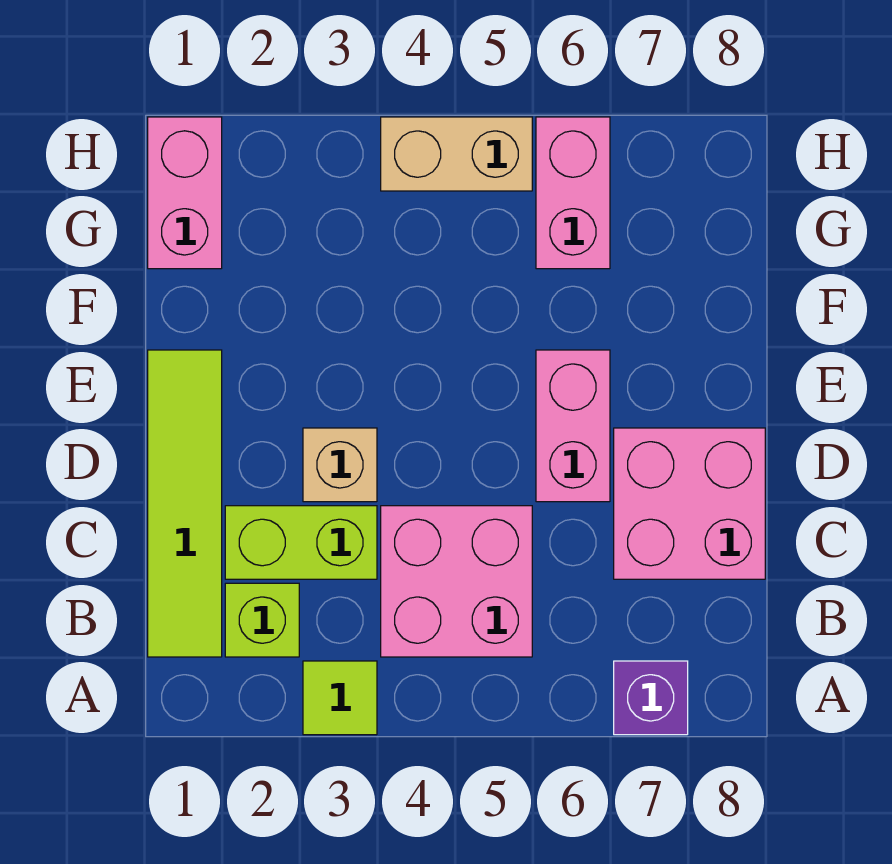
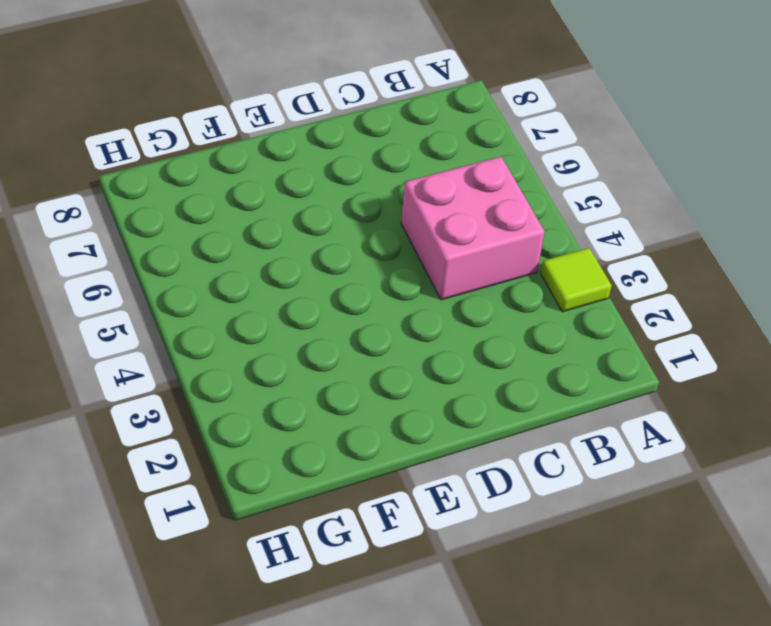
none -> purple brick A7 level 1
none -> lime tile B1:E1 level 1
none -> lime brick B2 level 1

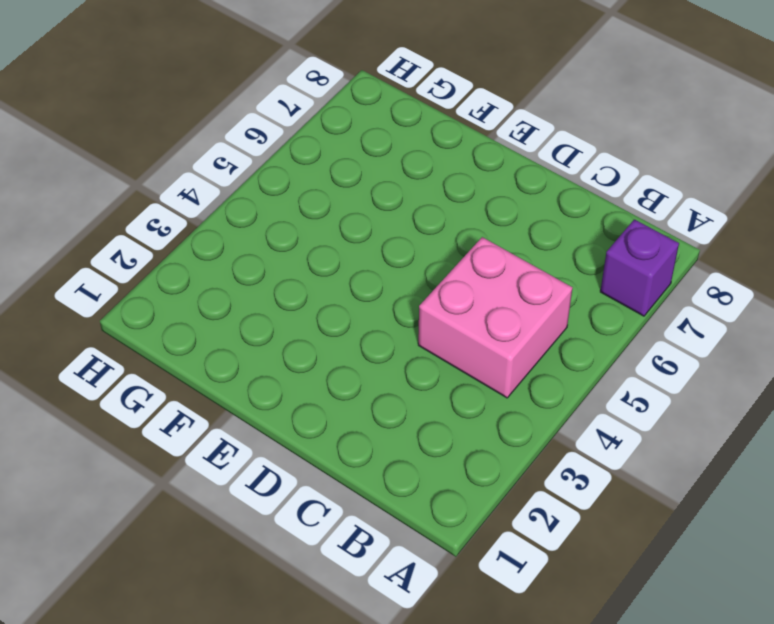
none -> lime tile A3 level 1
none -> lime tile B1:E1 level 1
none -> lime brick B2 level 1

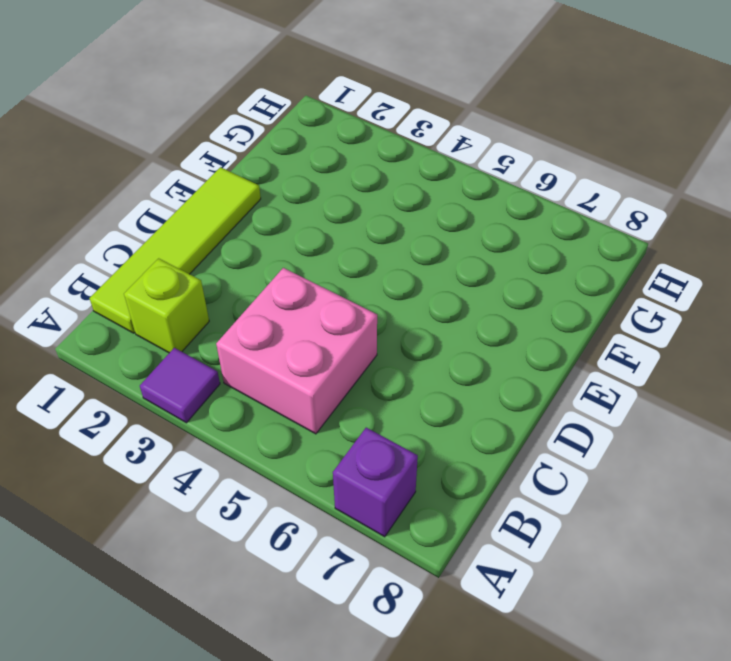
purple tile A3 level 1 -> lime tile A3 level 1
none -> lime brick C2:C3 level 1
none -> pink brick C7:D8 level 1
none -> tan brick D3 level 1

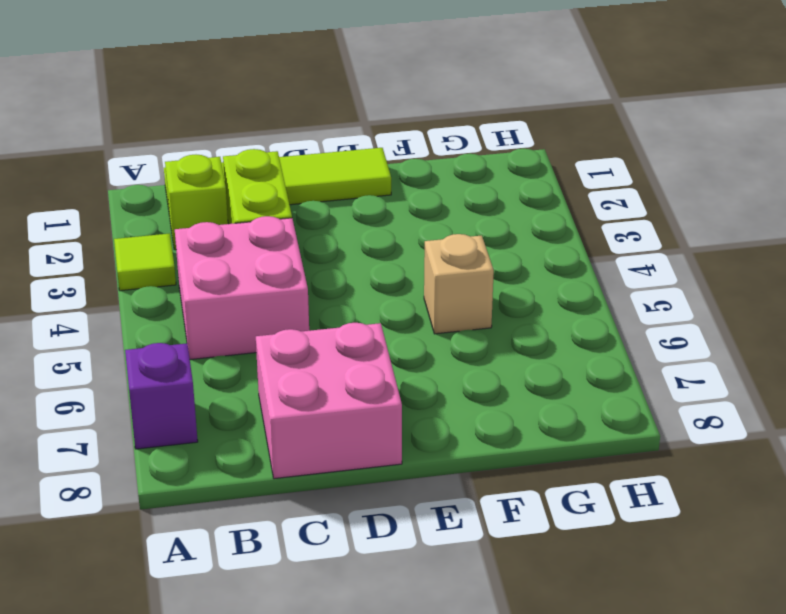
tan brick F5 level 1 -> tan brick D3 level 1
none -> pink brick D6:E6 level 1
none -> pink brick G1:H1 level 1
none -> pink brick G6:H6 level 1

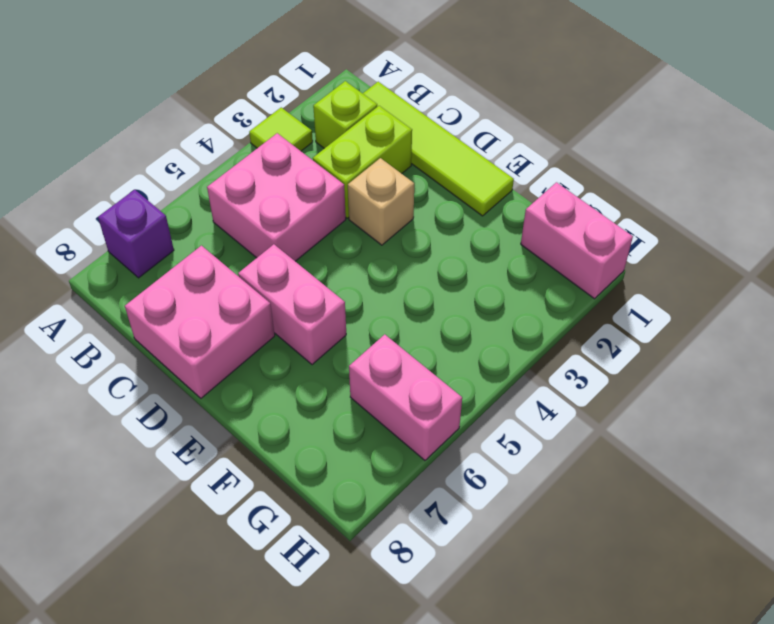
none -> tan brick H4:H5 level 1

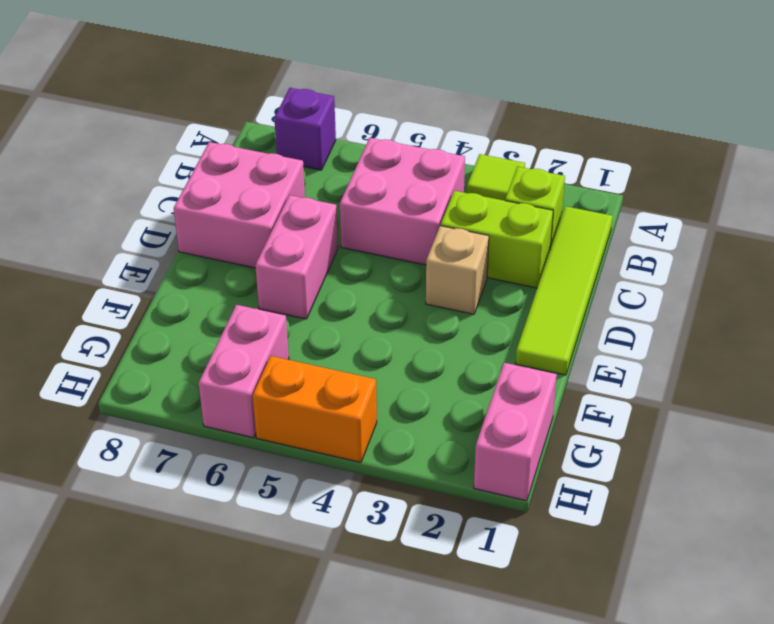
orange brick H4:H5 level 1 -> tan brick H4:H5 level 1

